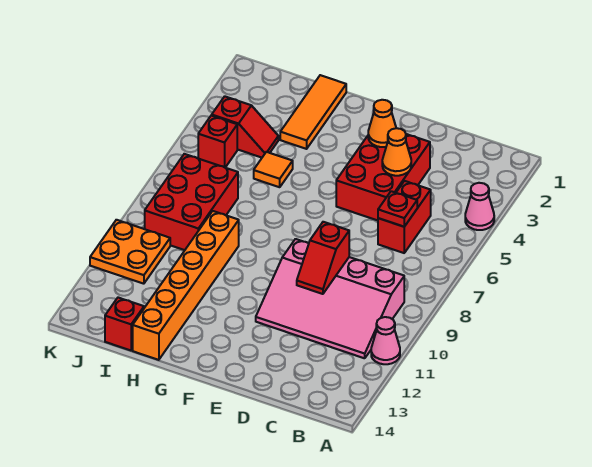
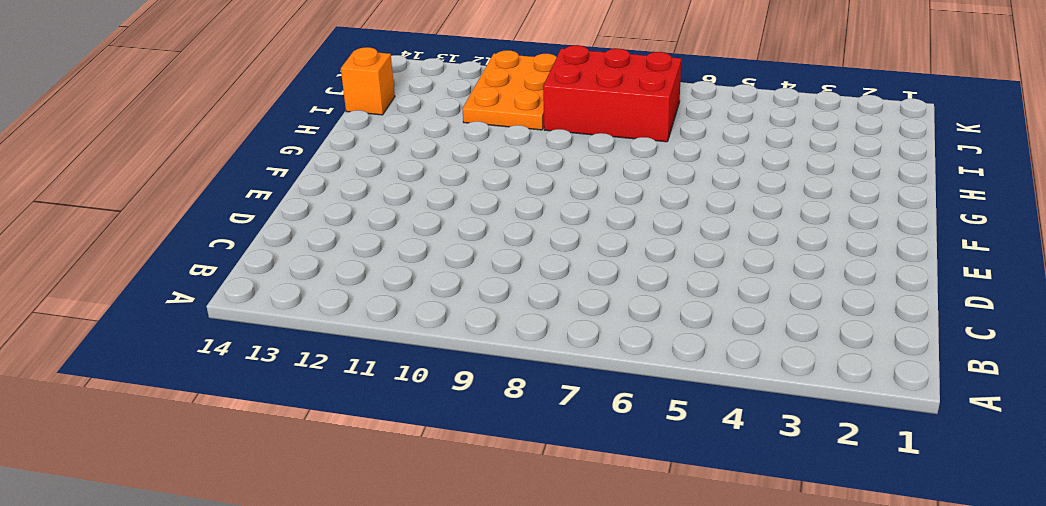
orange plate I10:K11 level 1 -> orange plate J10:K11 level 1
orange brick I14 level 1 -> red brick I14 level 1
none -> pink cone A4 level 1
none -> pink cone A11 level 1
none -> pink slope B9:E11 level 1 top 9

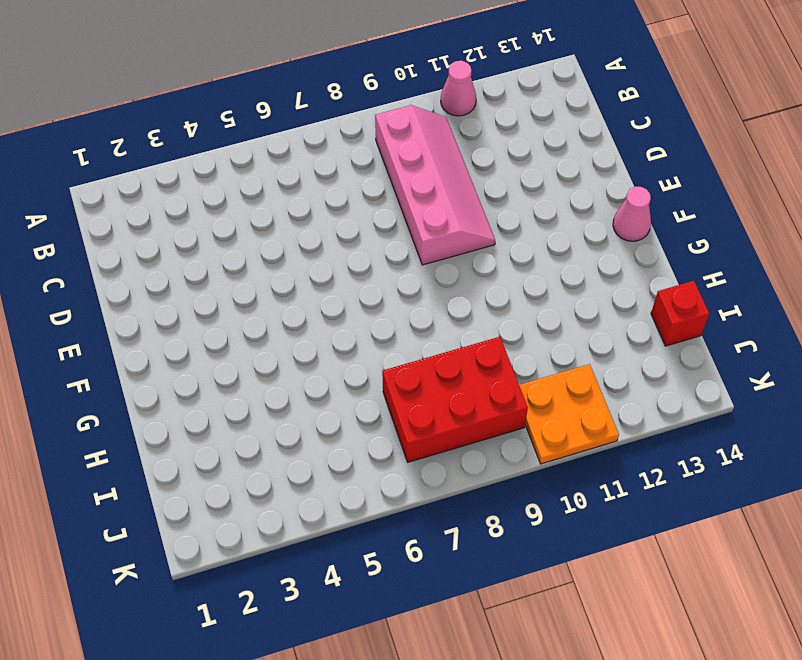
pink slope B9:E10 level 1 top 9 -> pink slope B9:E11 level 1 top 9
pink cone F14 level 1 -> pink cone A4 level 1
none -> red brick C5:C6 level 1
none -> red brick D3:E5 level 1
none -> orange tile H1:H3 level 1

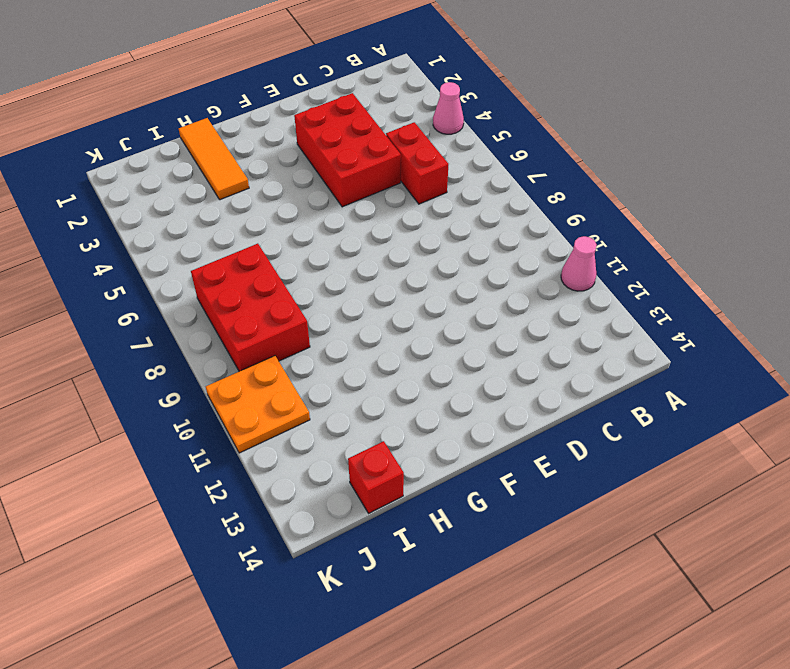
none -> pink slope B9:E11 level 1 top 9
none -> orange tile H5 level 1
none -> orange brick H9:H14 level 1

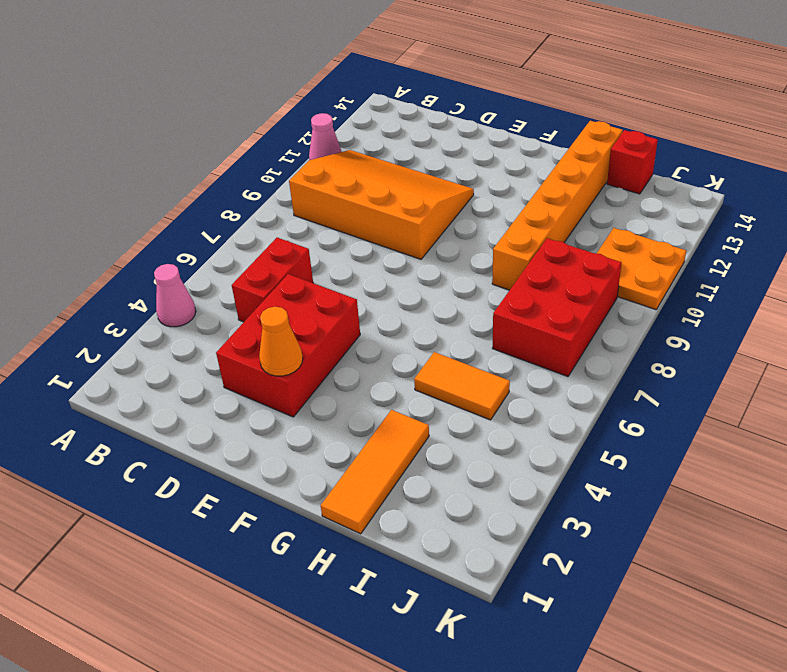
orange slope B9:E11 level 1 top 9 -> pink slope B9:E11 level 1 top 9
orange tile H5:I5 level 1 -> orange tile H5 level 1
none -> red slope I4:J4 level 1 top J
none -> red brick J5 level 1
none -> red plate C6 level 2

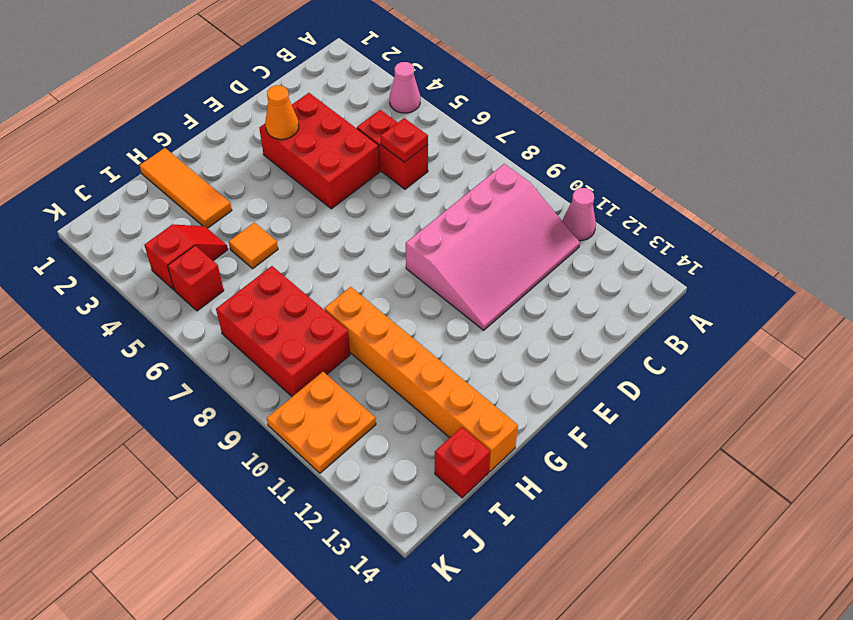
none -> orange cone D4 level 2
none -> red slope D9:D10 level 2 top 9

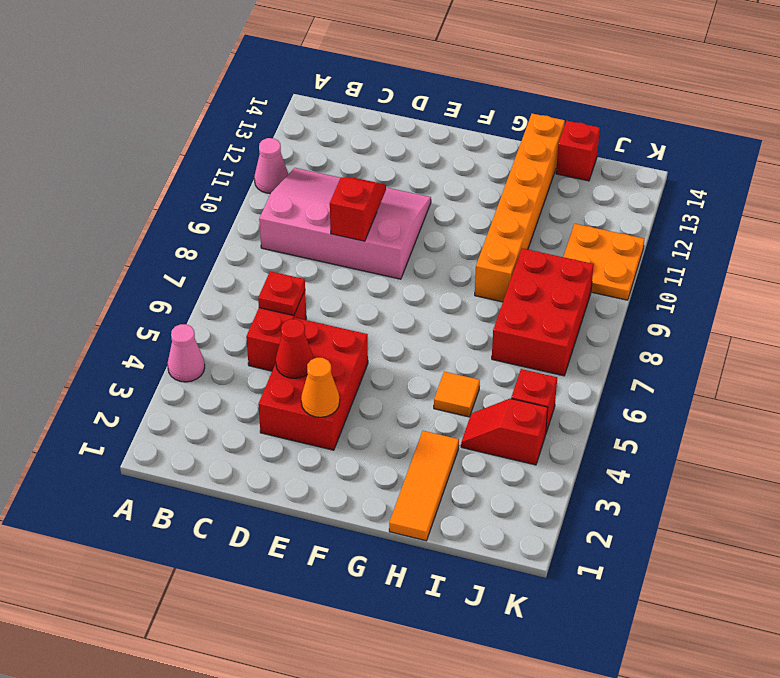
red cone D4 level 2 -> orange cone D4 level 2

